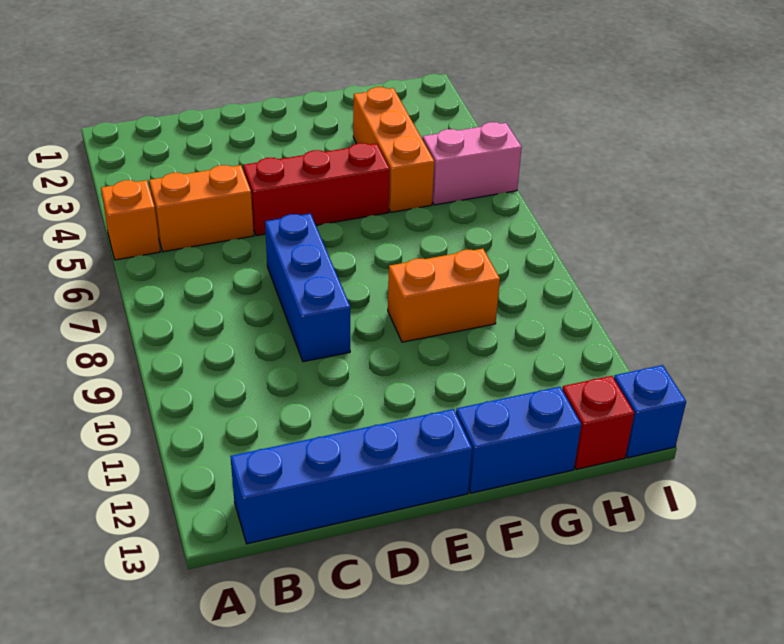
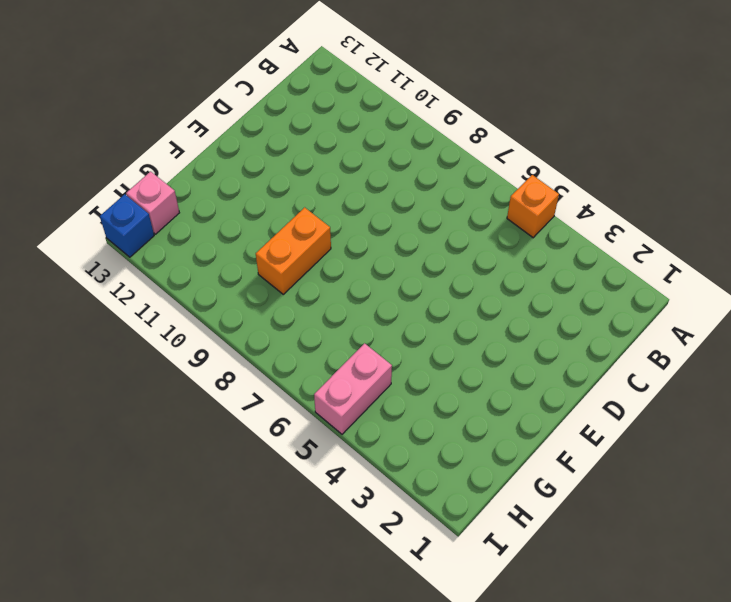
pink brick H13 level 1 -> red brick H13 level 1
none -> orange brick B5:C5 level 1
none -> blue brick B13:E13 level 1

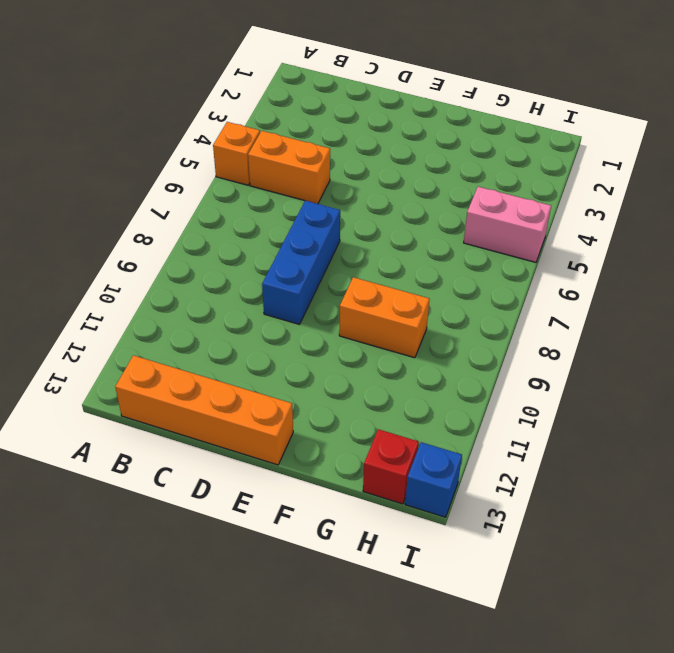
orange brick B13:E13 level 1 -> blue brick B13:E13 level 1
none -> red brick D5:F5 level 1
none -> blue brick F13:G13 level 1

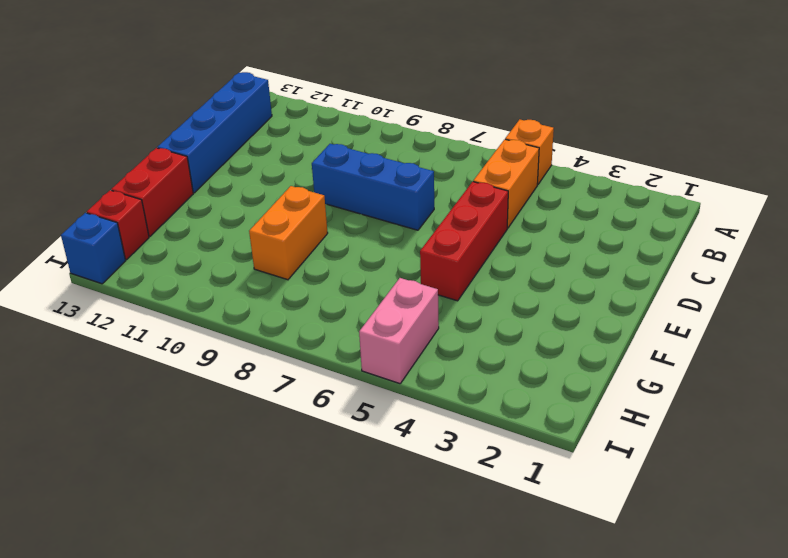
red brick F13:G13 level 1 -> blue brick F13:G13 level 1
none -> orange brick G3:G5 level 1

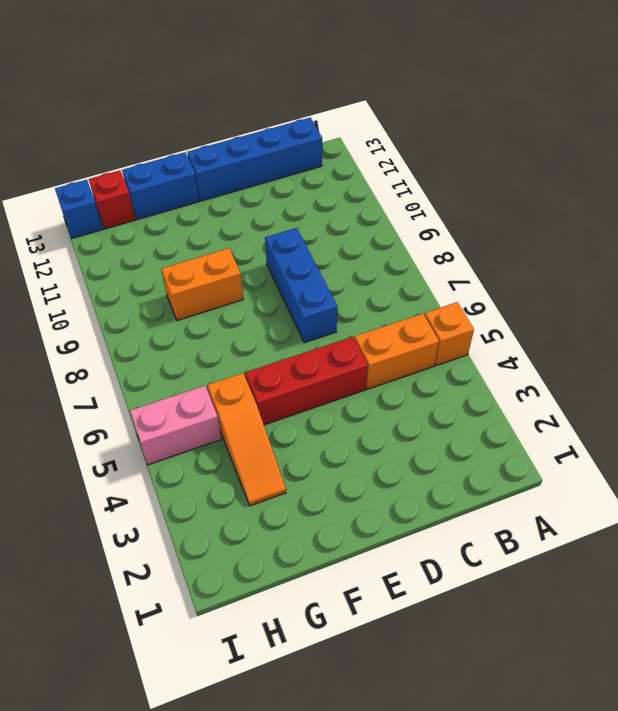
orange slope G3:G5 level 1 top 5 -> orange brick G3:G5 level 1

